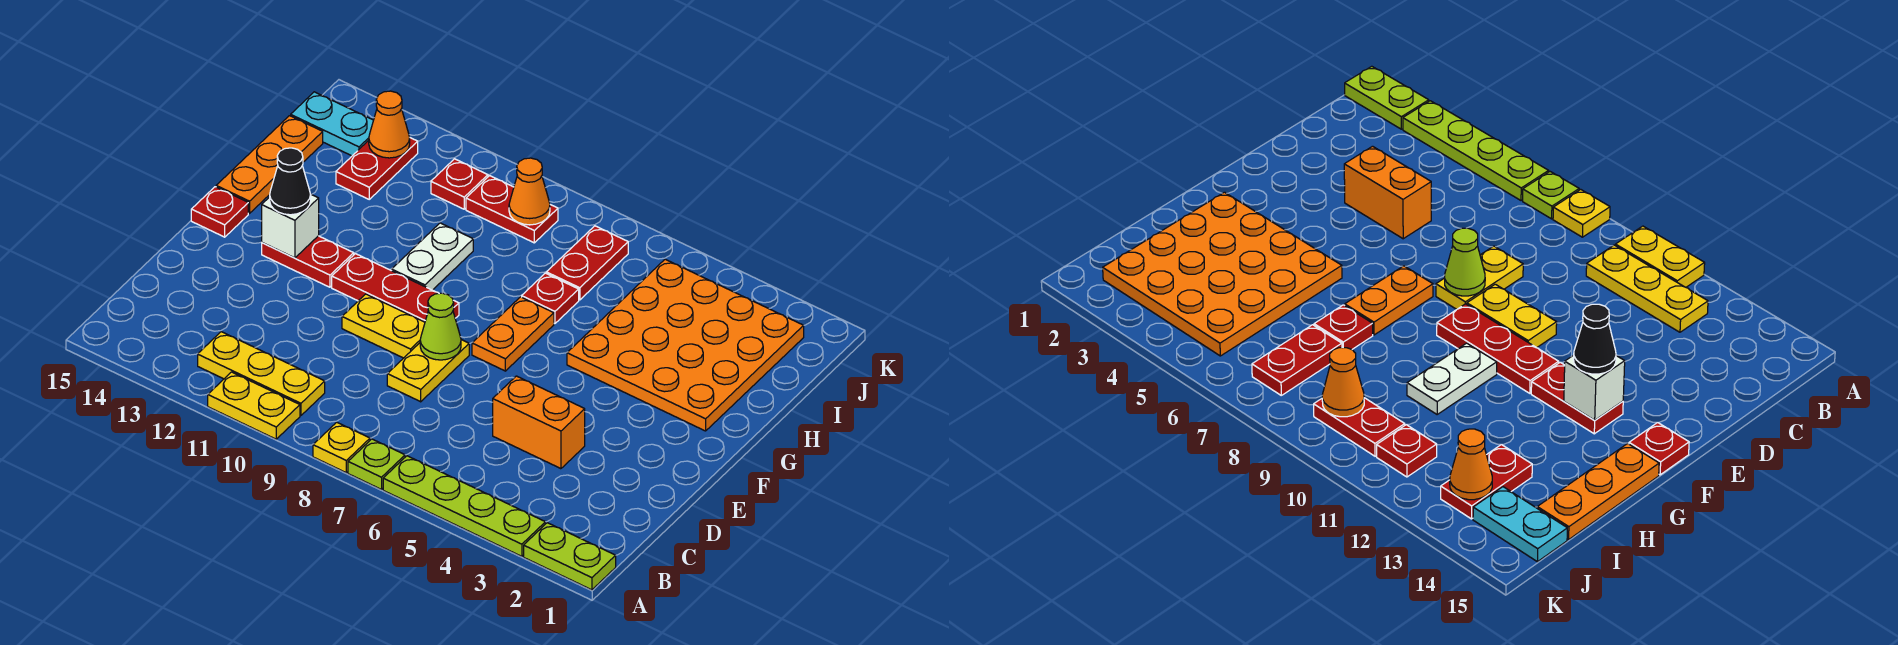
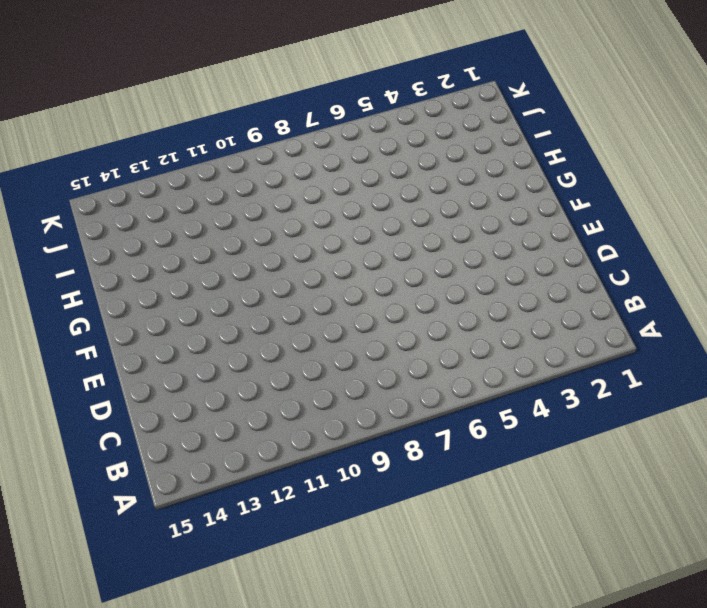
none -> lime plate A1:A2 level 1
none -> lime plate A3:A6 level 1
none -> lime plate A7 level 1

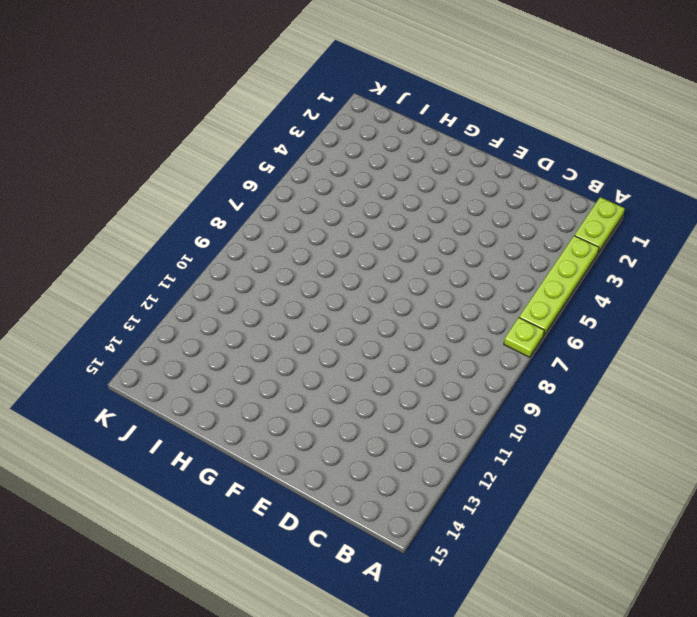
none -> yellow plate A8 level 1
none -> yellow plate A10:A11 level 1
none -> yellow plate B10:B12 level 1

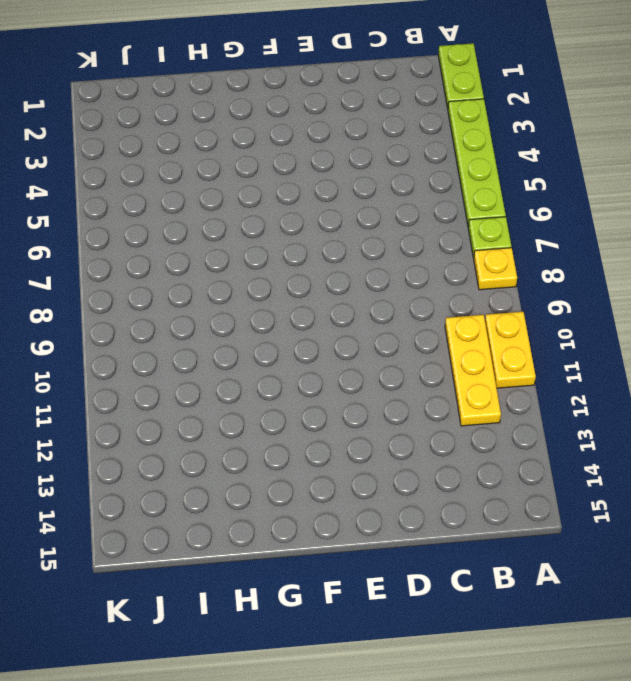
none -> orange brick D4:D5 level 1
none -> yellow plate D8:E8 level 1
none -> yellow plate E9:E10 level 1

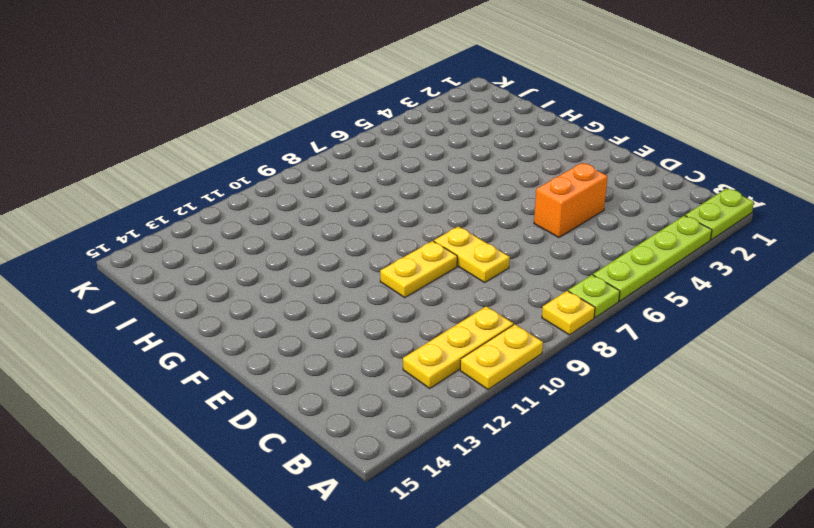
none -> orange plate F7:G7 level 1
none -> red plate F9:F11 level 1
none -> red plate F12:F13 level 1

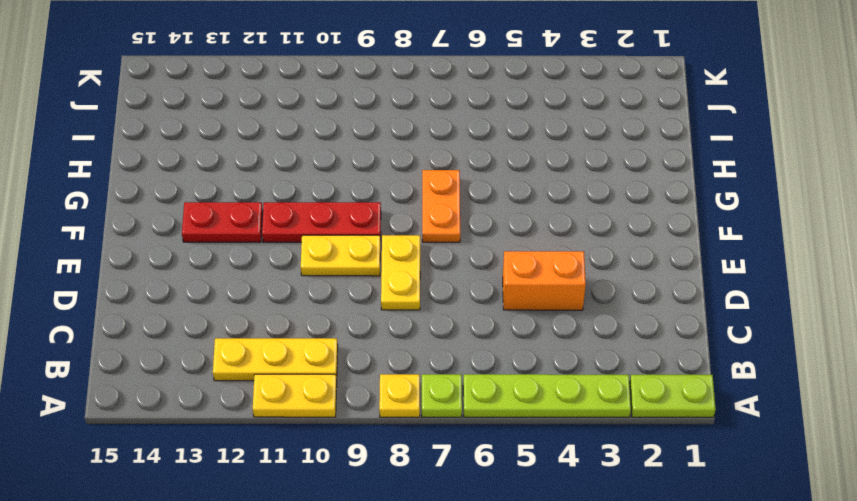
none -> red plate F15 level 1
none -> orange plate G2:J5 level 1
none -> white plate G10:H10 level 1

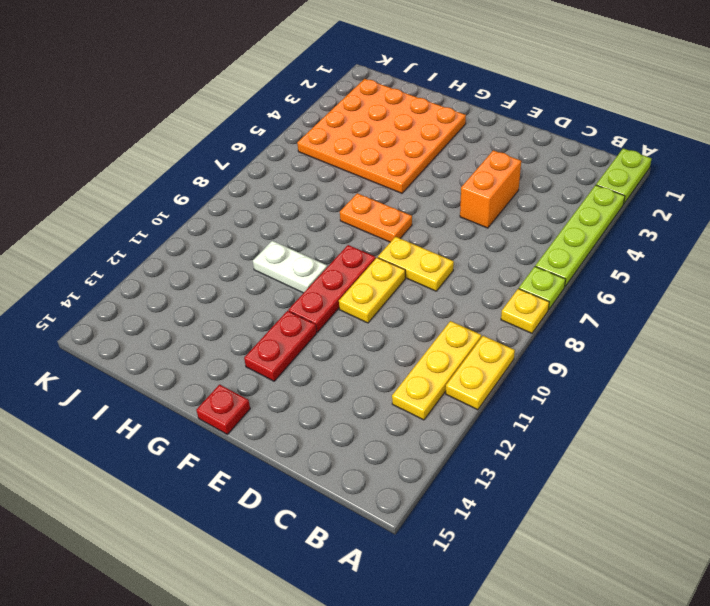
none -> orange plate G15:I15 level 1
none -> red plate H7 level 1
none -> red plate I7:J7 level 1

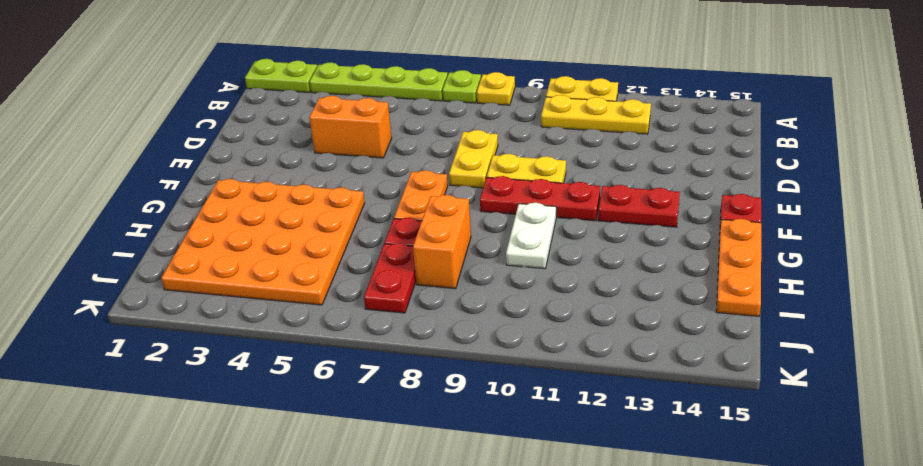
orange brick H8:I8 level 1 -> none
none -> red plate I13:J13 level 1
none -> red plate J9:J10 level 1
none -> red plate J11 level 1

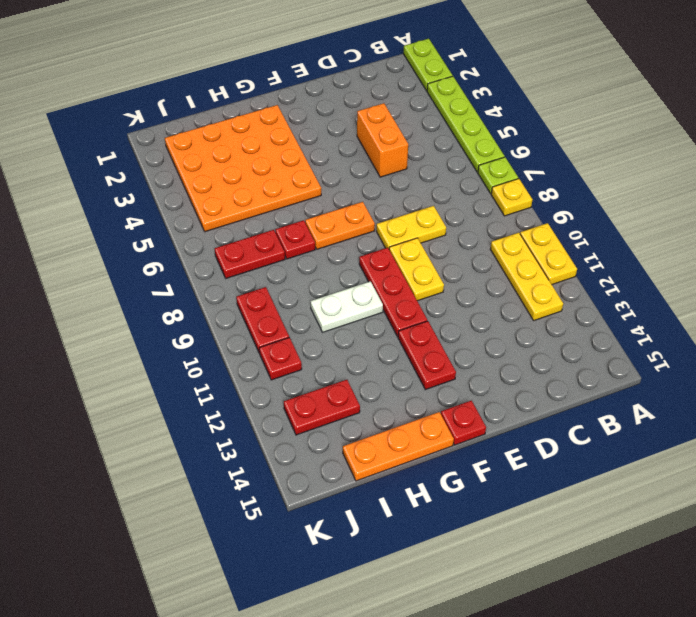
none -> cyan plate J14:J15 level 1
none -> lime cone E8 level 2
none -> white brick F13 level 2

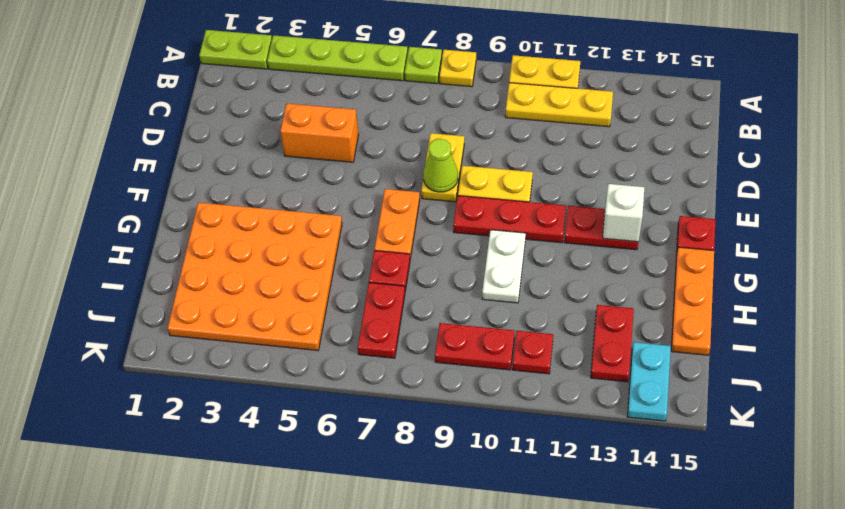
cyan plate J14:K14 level 1 -> cyan plate J14:J15 level 1
none -> orange cone J9 level 2
none -> orange cone J13 level 2
none -> black cone F13 level 3

